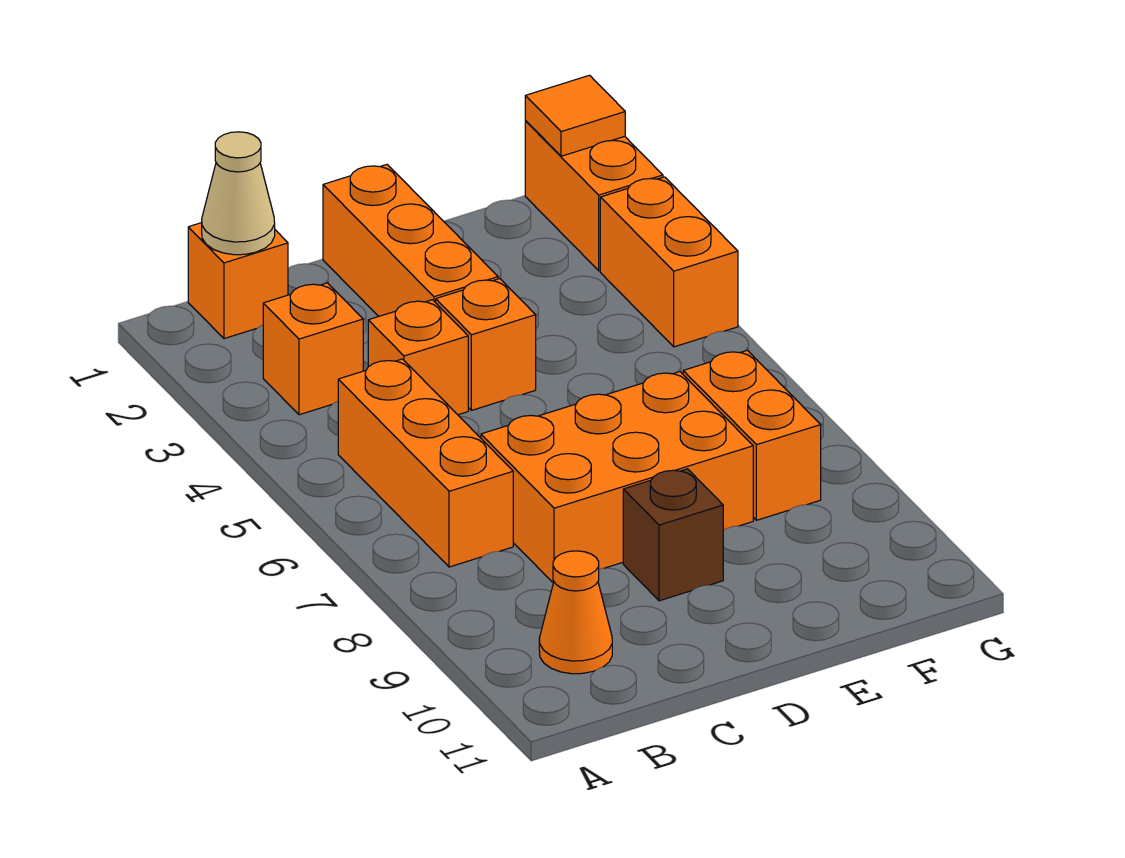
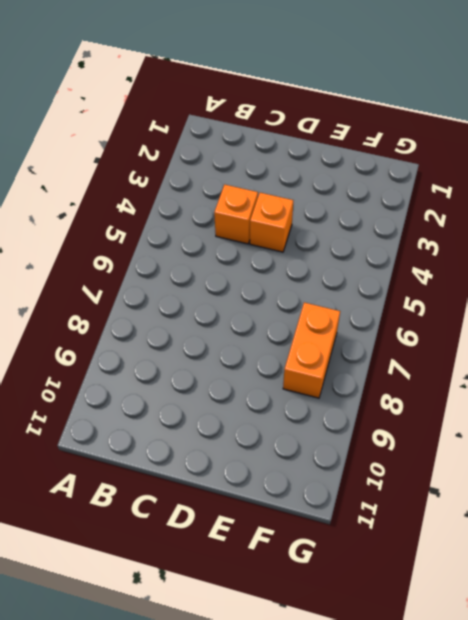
none -> orange brick B1 level 1
none -> orange brick B3 level 1
none -> orange brick B5:B7 level 1

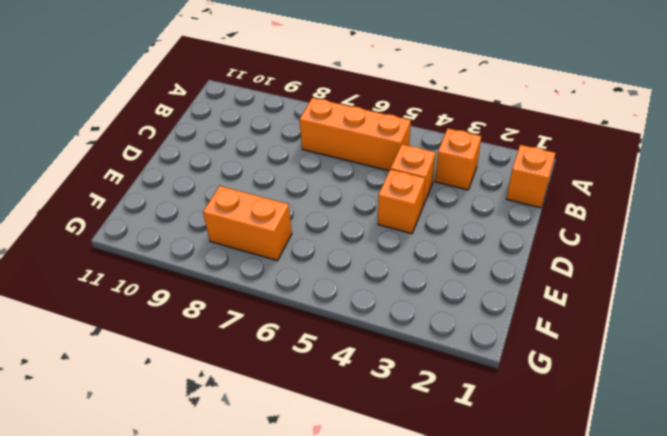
none -> orange cone B10 level 1
none -> orange brick C7:E8 level 1
none -> orange brick D1:D3 level 1

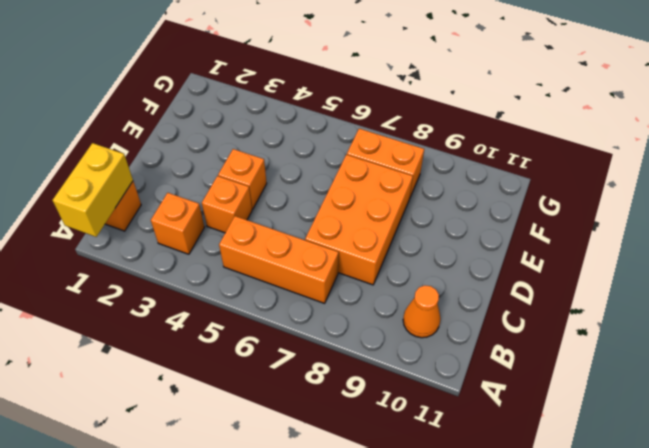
yellow brick A1:B1 level 2 -> tan cone B1 level 2
none -> orange brick D1:D3 level 1
none -> brown brick D9 level 1
none -> orange brick G1:G2 level 1

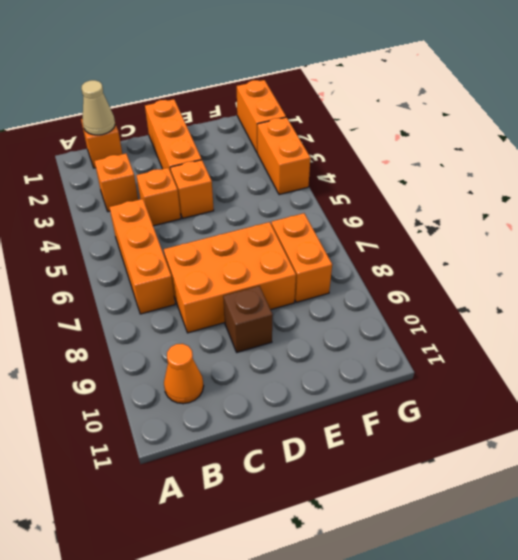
none -> orange tile G1 level 2

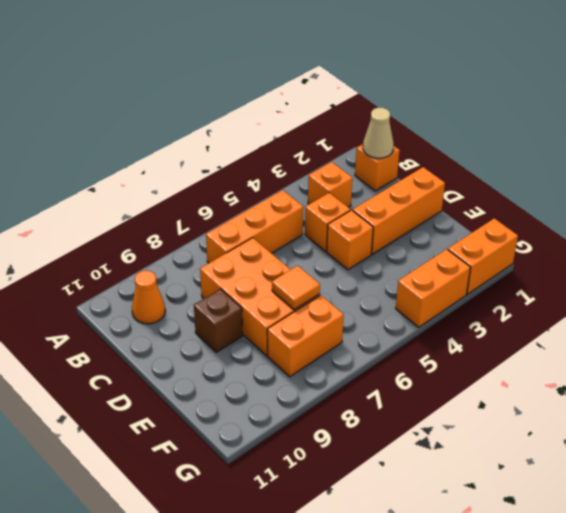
orange tile E7 level 2 -> orange tile G1 level 2

